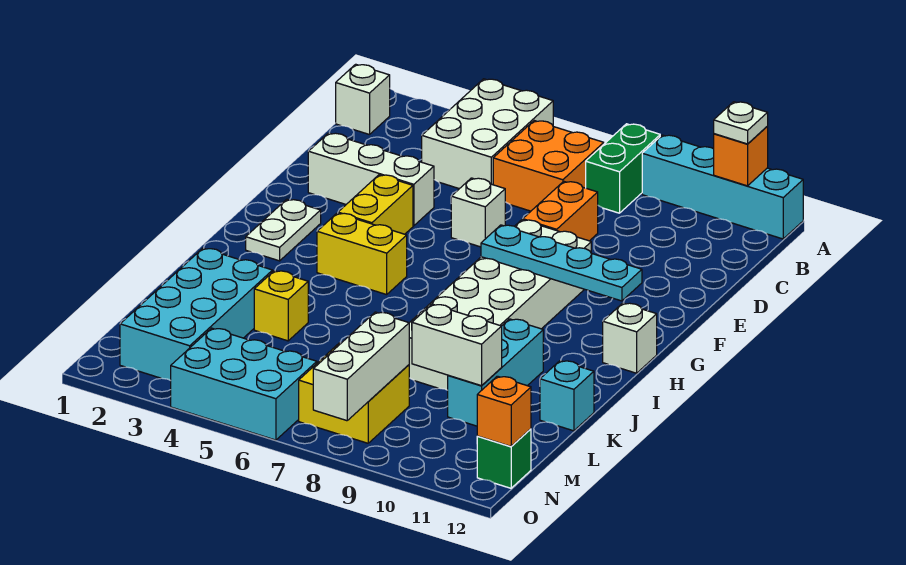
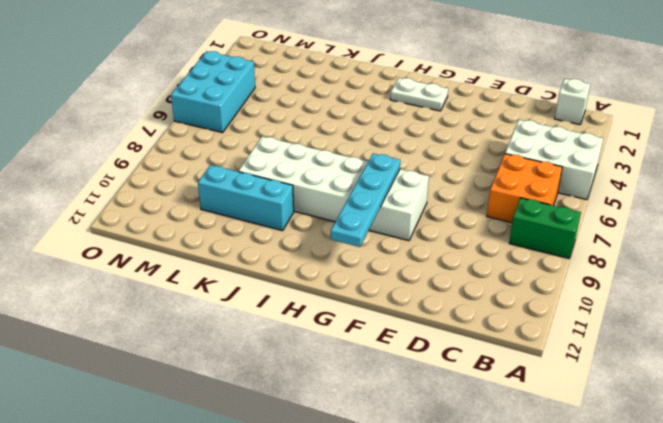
none -> cyan brick A9:A12 level 1
none -> orange brick D8:E8 level 1
none -> white brick E2:E4 level 1

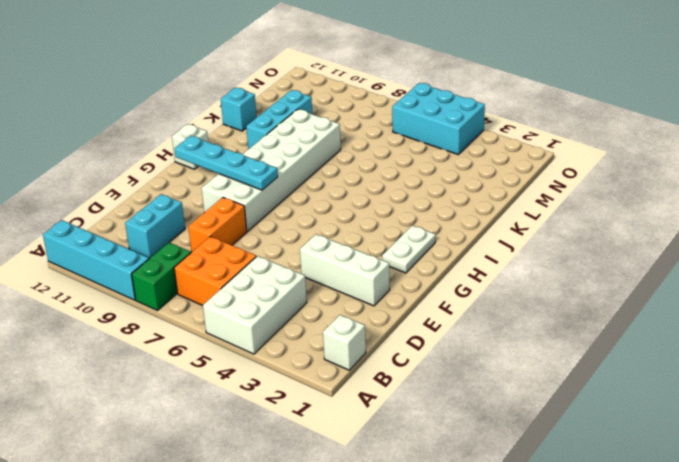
cyan brick C10:D10 level 1 -> none
none -> white brick E6 level 1
none -> yellow brick F4:G4 level 1
none -> yellow brick H4:H5 level 1

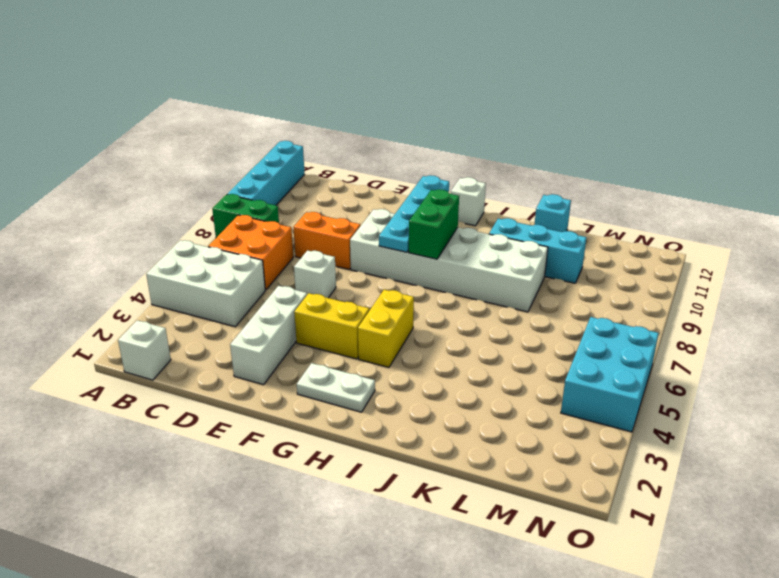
green brick H8:H9 level 2 -> none
none -> cyan brick K2:N3 level 1
none -> yellow brick K4 level 1
none -> yellow brick M7:N8 level 1

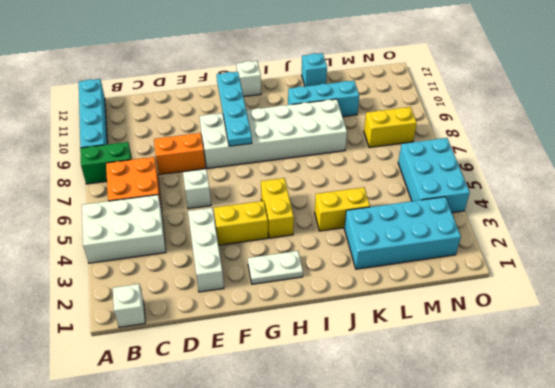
yellow brick J4:K4 level 1 -> yellow brick K4 level 1
yellow brick M8:N8 level 1 -> yellow brick M7:N8 level 1
none -> green brick N12 level 1
none -> orange brick A11 level 2
none -> white brick L9:L10 level 2

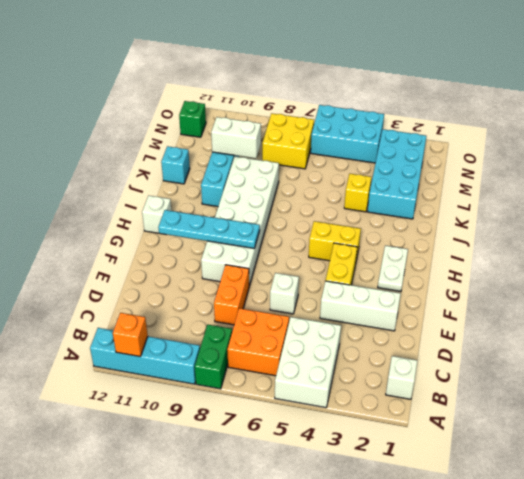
none -> white brick M8:O8 level 2
none -> orange brick N12 level 2
none -> white plate A11 level 3

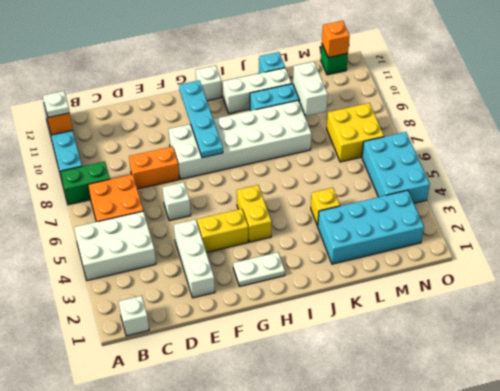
white brick I11:K11 level 1 -> white brick M8:O8 level 2

